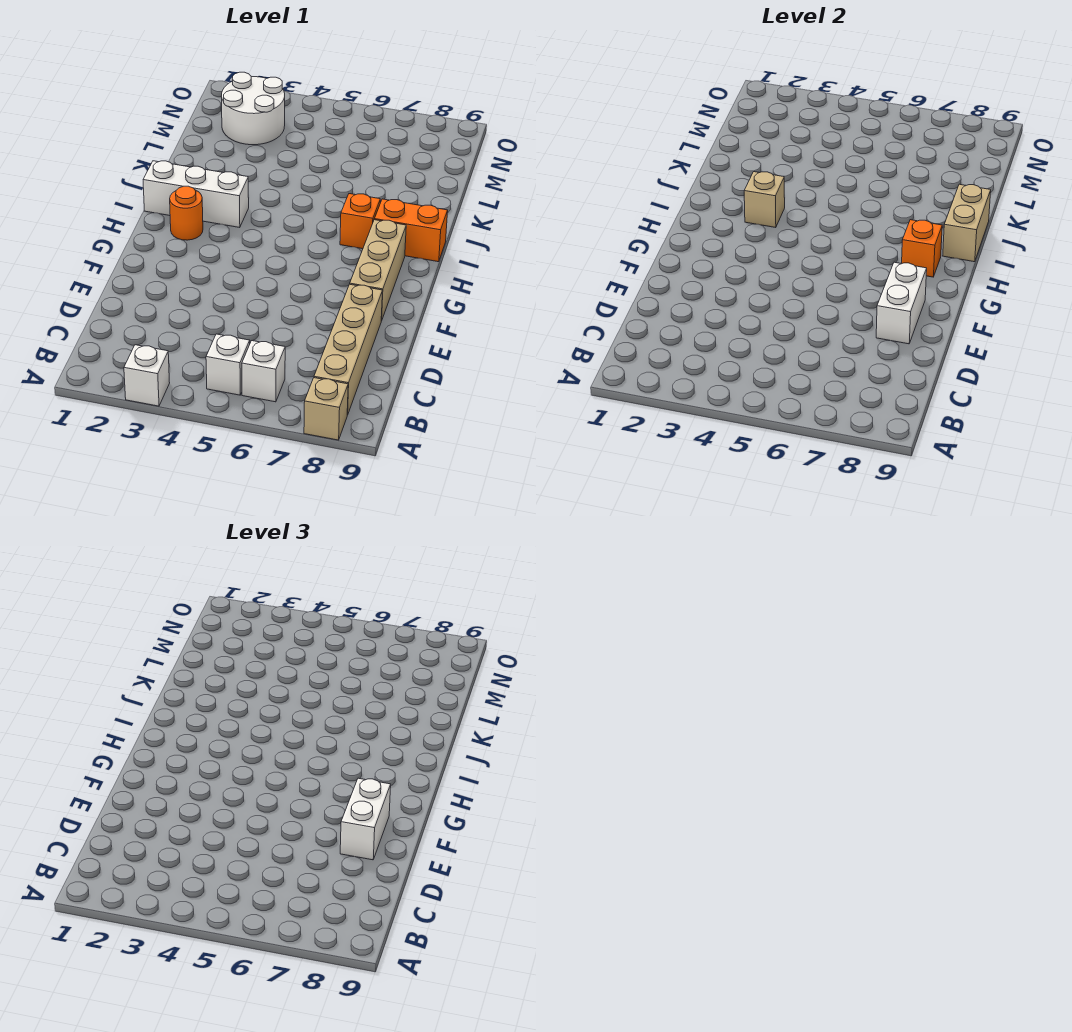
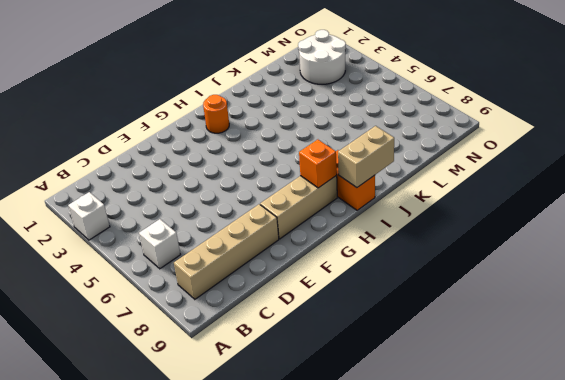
none -> tan brick A8 level 1
none -> white brick B5 level 1
none -> white brick I1:I3 level 1

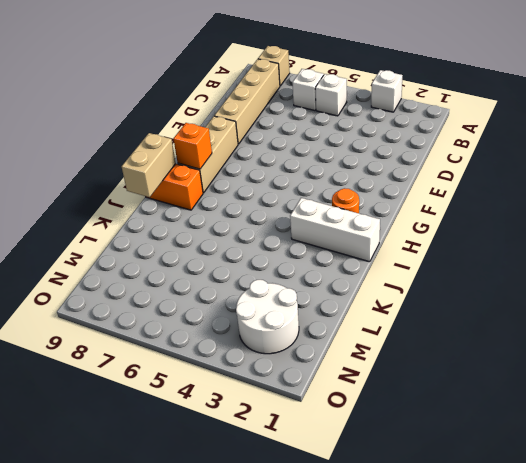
none -> orange brick I7 level 1
none -> white brick E8:F8 level 2
none -> tan brick I3 level 2

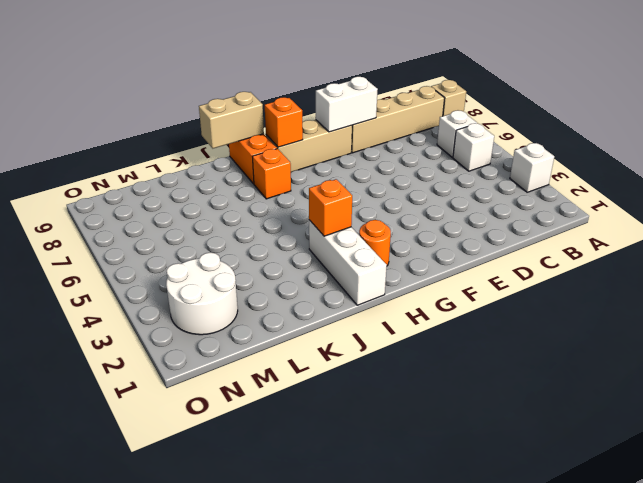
orange brick I3 level 2 -> tan brick I3 level 2
none -> white brick E8:F8 level 3

